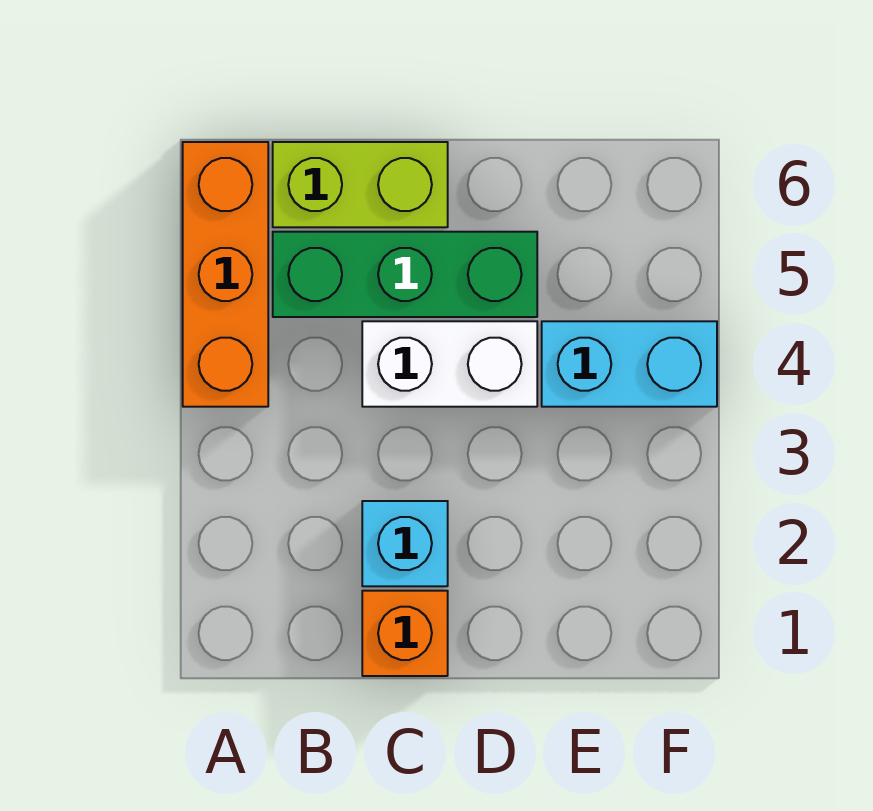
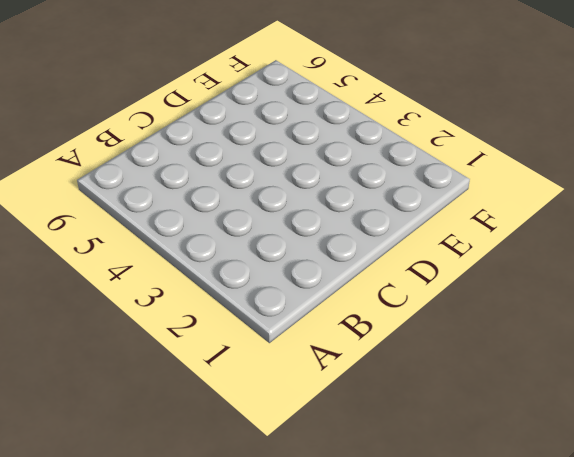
none -> orange brick A4:A6 level 1
none -> green brick B5:D5 level 1

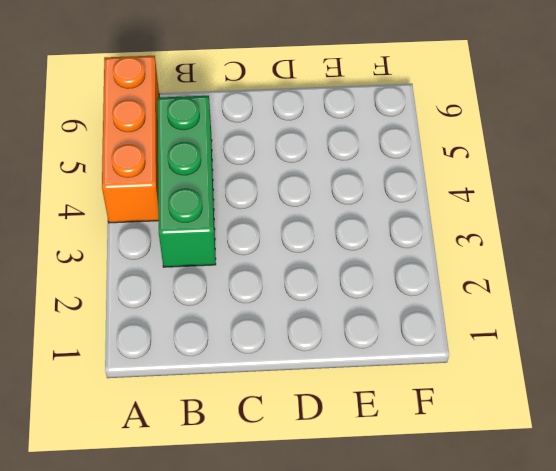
green brick B3:B5 level 1 -> green brick B5:D5 level 1
none -> lime brick B6:C6 level 1
none -> orange brick C1 level 1

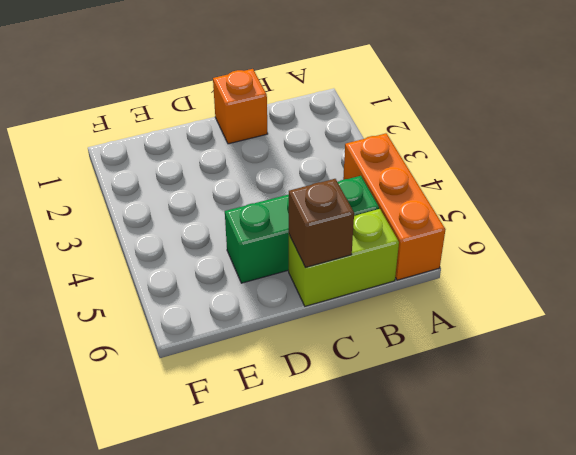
brown brick C6 level 2 -> none
none -> cyan brick C2 level 1
none -> white brick C4:D4 level 1

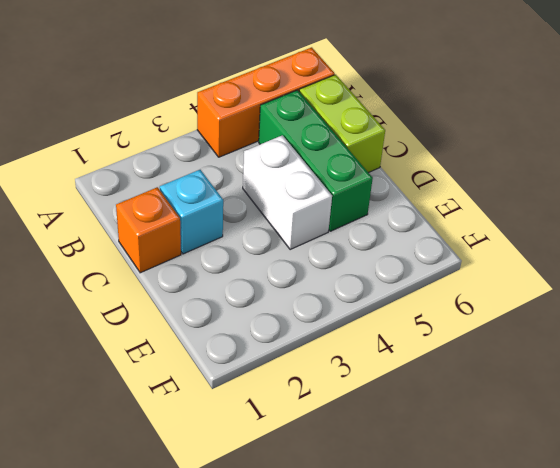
none -> cyan brick E4:F4 level 1

